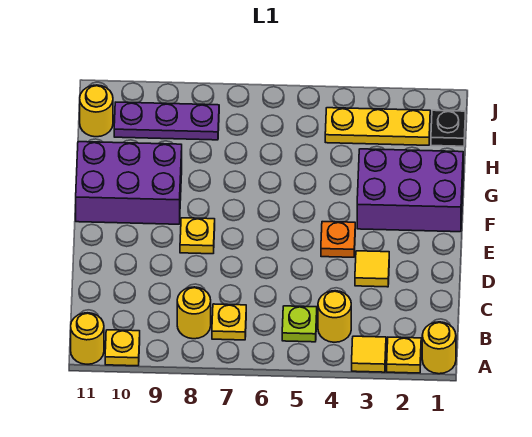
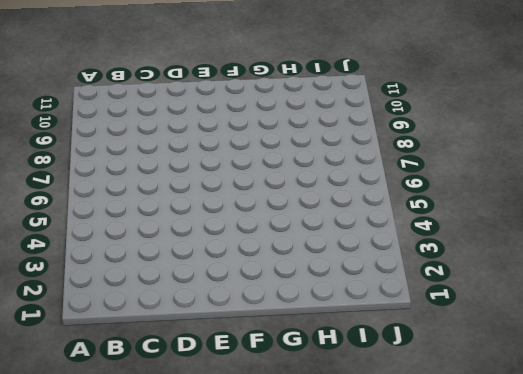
none -> yellow round brick A1 level 1
none -> yellow plate A2 level 1
none -> yellow tile A3 level 1

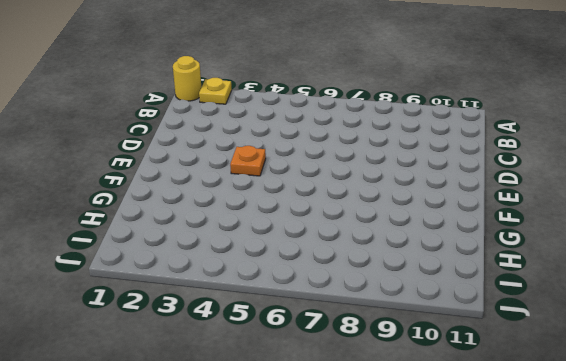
none -> yellow tile A3 level 1
none -> yellow plate A10 level 1
none -> yellow round brick A11 level 1

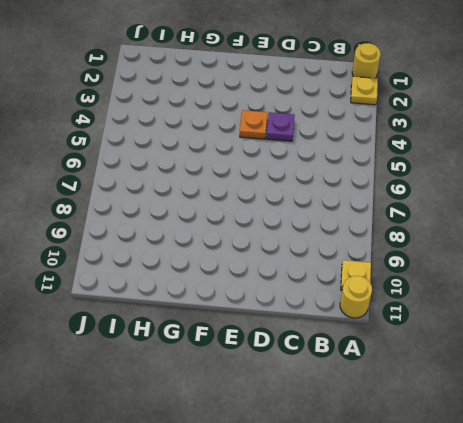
purple plate D4 level 1 -> none
none -> yellow tile A3 level 1
none -> yellow round brick B4 level 1
none -> lime plate B5 level 1

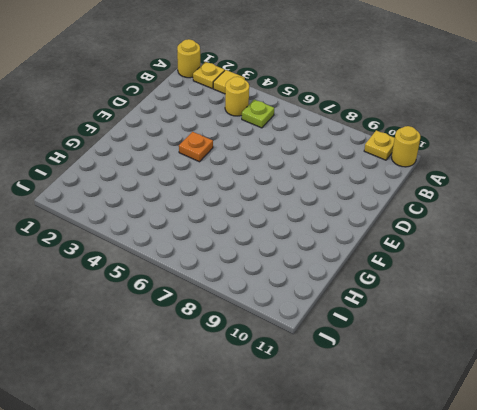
none -> yellow plate B7 level 1
none -> yellow round brick B8 level 1
none -> yellow tile D3 level 1

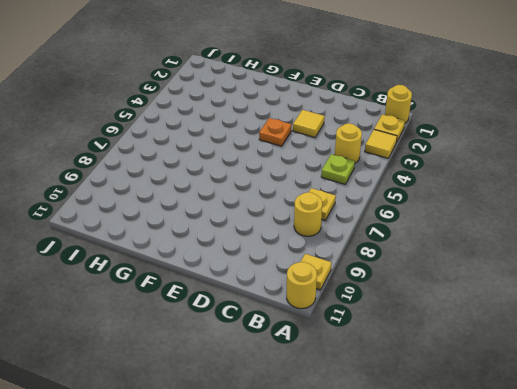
none -> yellow plate E8 level 1
none -> purple brick F1:G3 level 1
none -> purple brick F9:G11 level 1

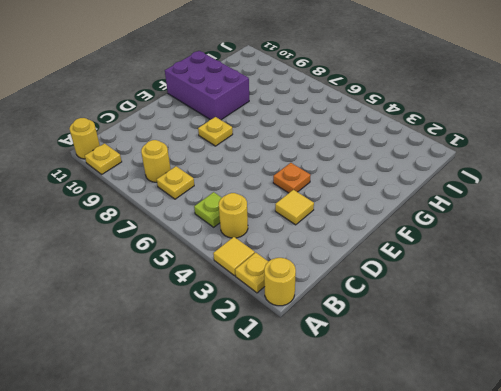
none -> purple brick F1:G3 level 1
none -> black plate I1 level 1
none -> yellow plate I2:I4 level 1

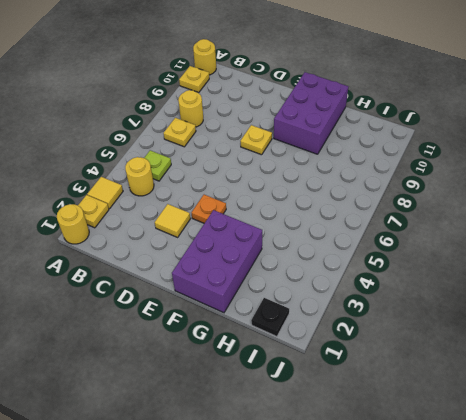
none -> yellow plate I2:I4 level 1
none -> purple plate I8:I10 level 1
none -> yellow round brick I11 level 1

